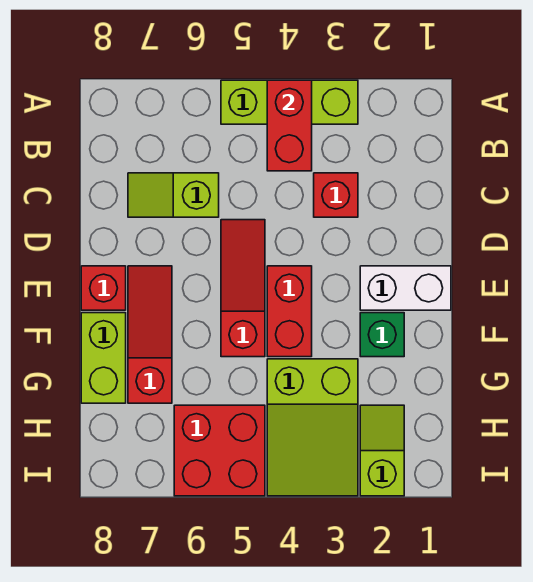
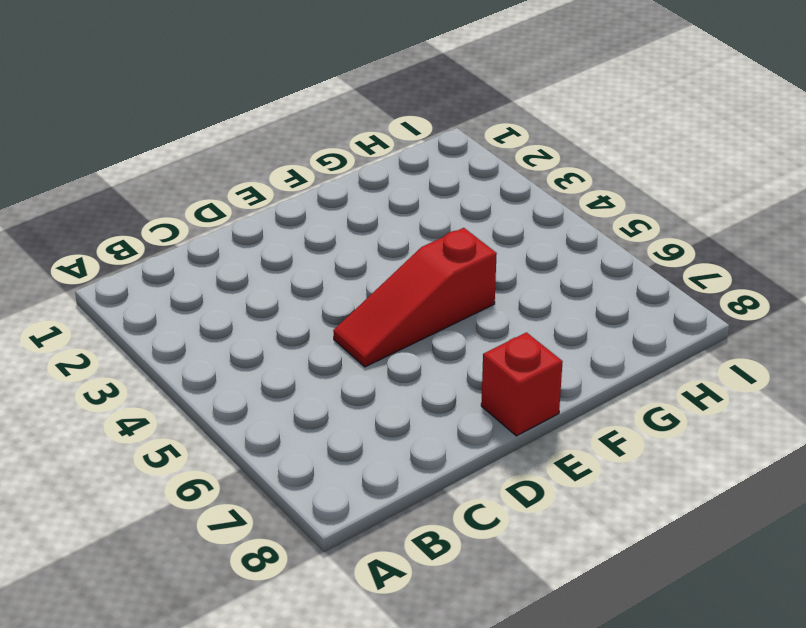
none -> lime brick A3:A5 level 1
none -> red brick C3 level 1
none -> lime slope C6:C7 level 1 top 6

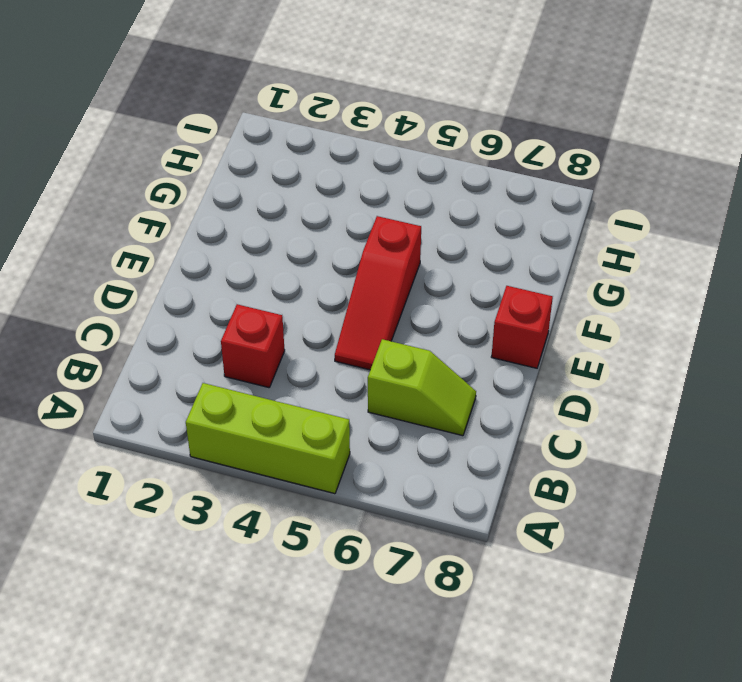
none -> white brick E1:E2 level 1
none -> red brick E4:F4 level 1
none -> red slope E7:G7 level 1 top G

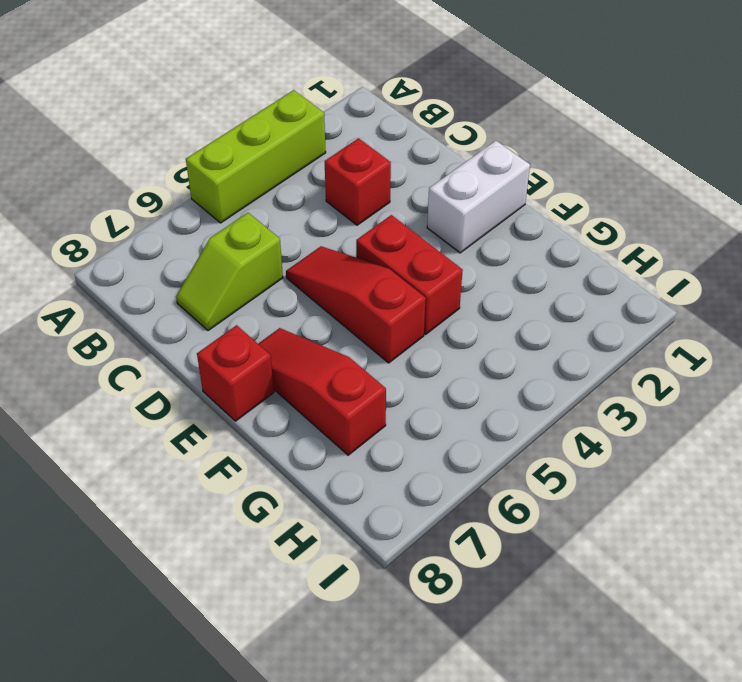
none -> green brick F2 level 1
none -> lime brick F8:G8 level 1
none -> lime slope G3:I4 level 1 top G

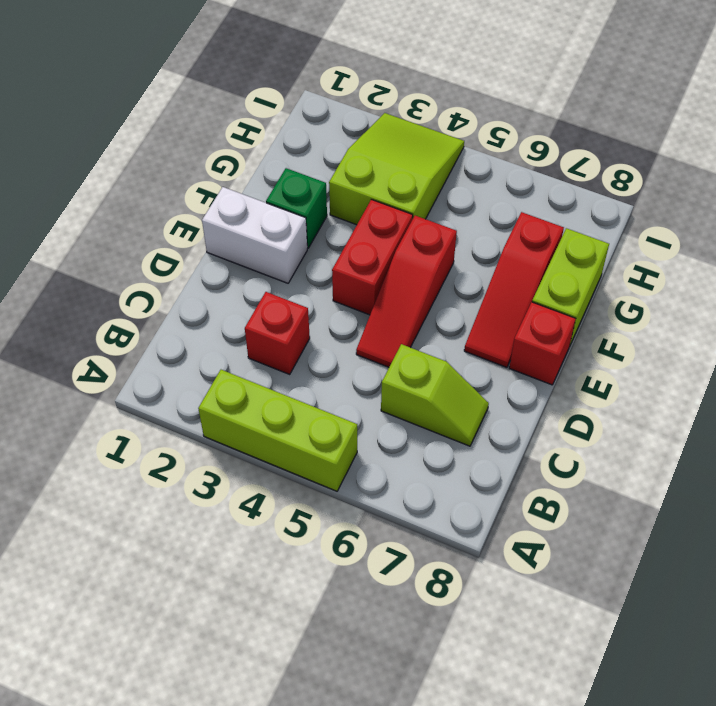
none -> lime slope H2:I2 level 1 top I
none -> red brick H5:I6 level 1
none -> red brick A4:B4 level 2

